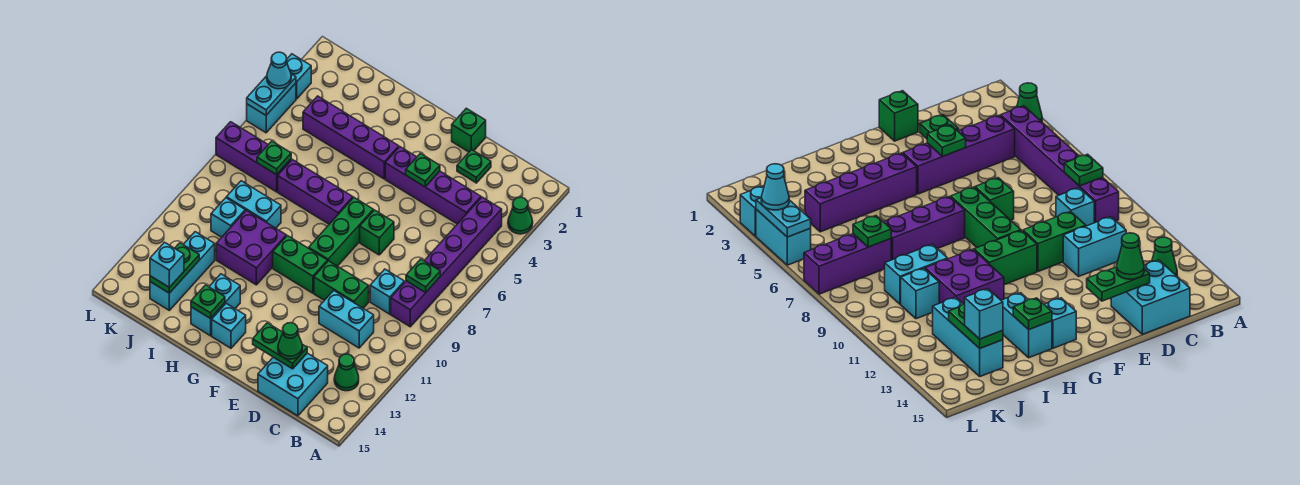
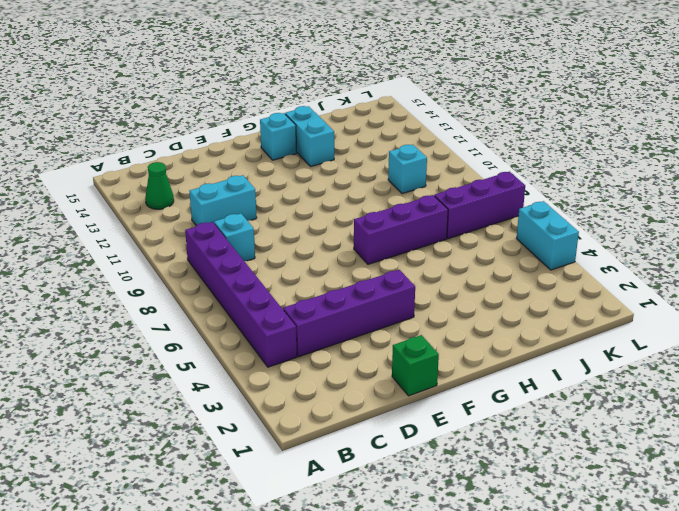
none -> green cone A3 level 1
none -> cyan brick C14:D15 level 1
none -> green plate D2 level 1
none -> green brick D10:E10 level 1

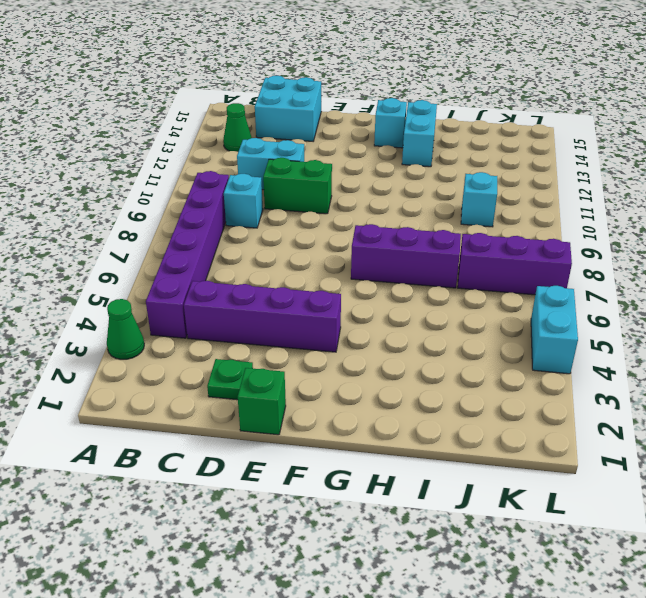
none -> green brick E7 level 1
none -> green brick F7:F9 level 1
none -> green brick F10:G10 level 1
none -> purple brick G4:J4 level 1

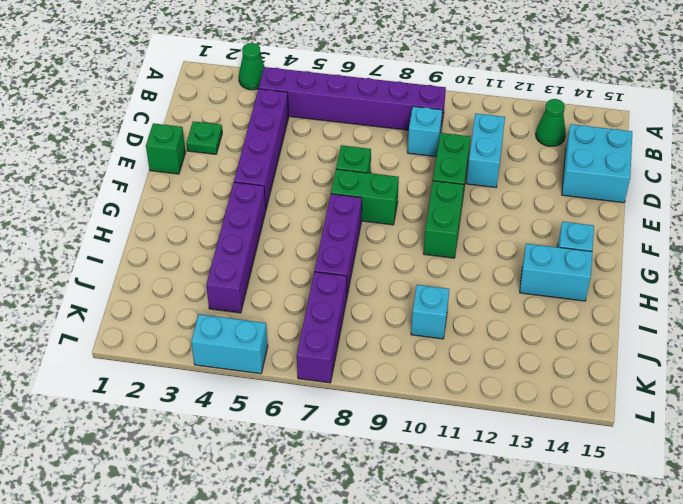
green brick F7:F8 level 1 -> green brick F7:F9 level 1
none -> purple brick H10:I11 level 1
none -> cyan brick I9:J9 level 1
none -> cyan brick J12:J14 level 1
none -> cyan brick L3 level 1

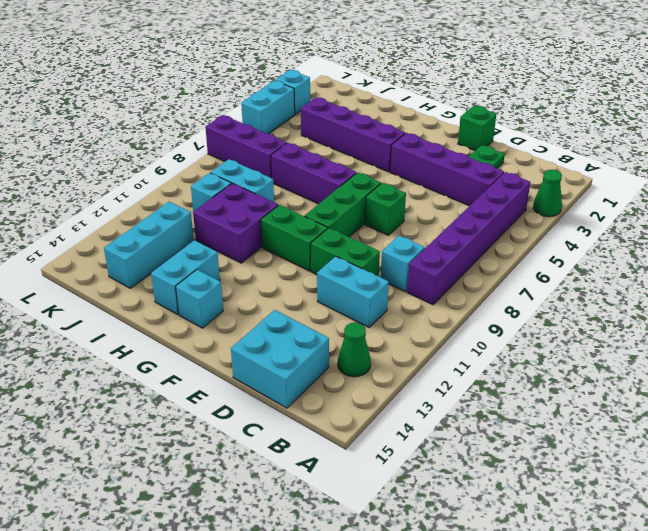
none -> green plate B8 level 2
none -> green plate D14:E14 level 2
none -> green plate E4 level 2
none -> green plate H14 level 2

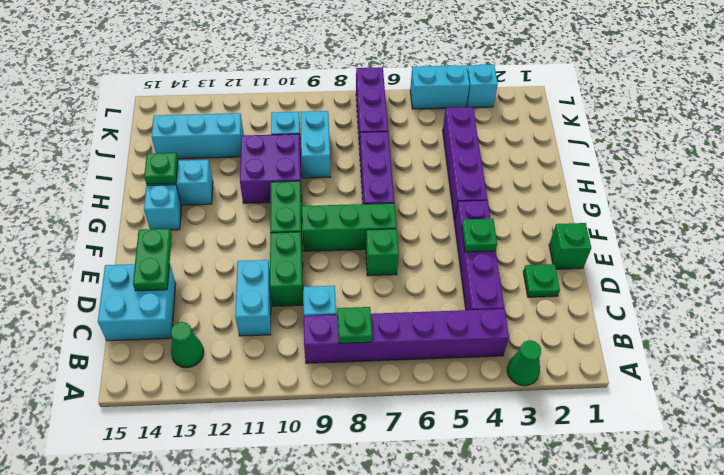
none -> green plate J7 level 2
none -> green plate J13:J14 level 2
none -> cyan plate L4:L5 level 2
none -> green cone D14 level 3

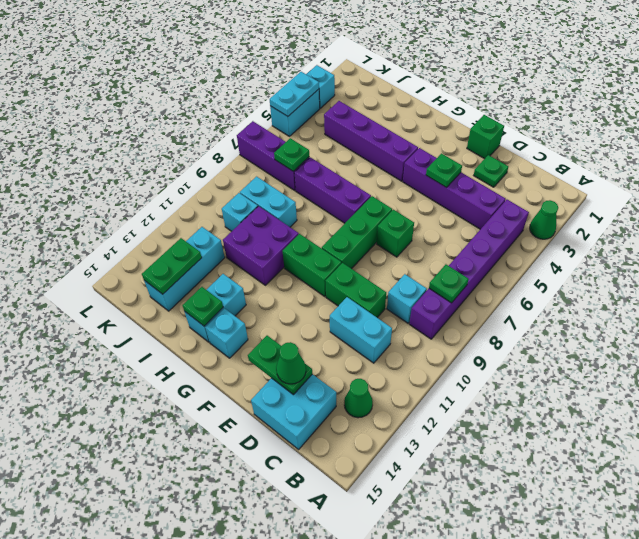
none -> cyan brick J14 level 3
none -> cyan cone L4 level 3

